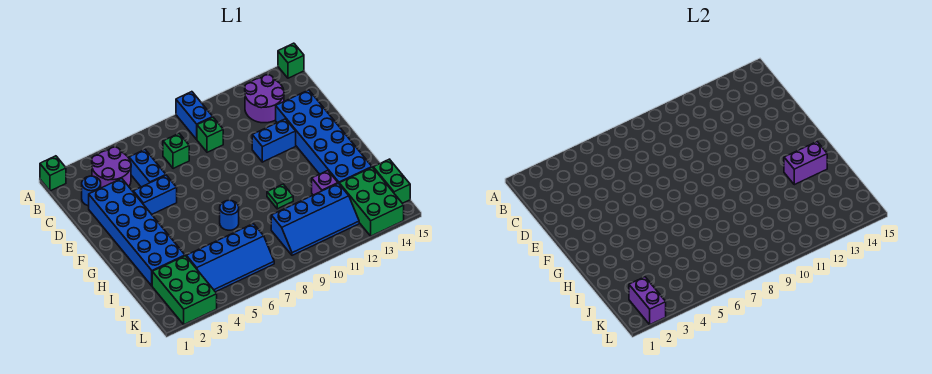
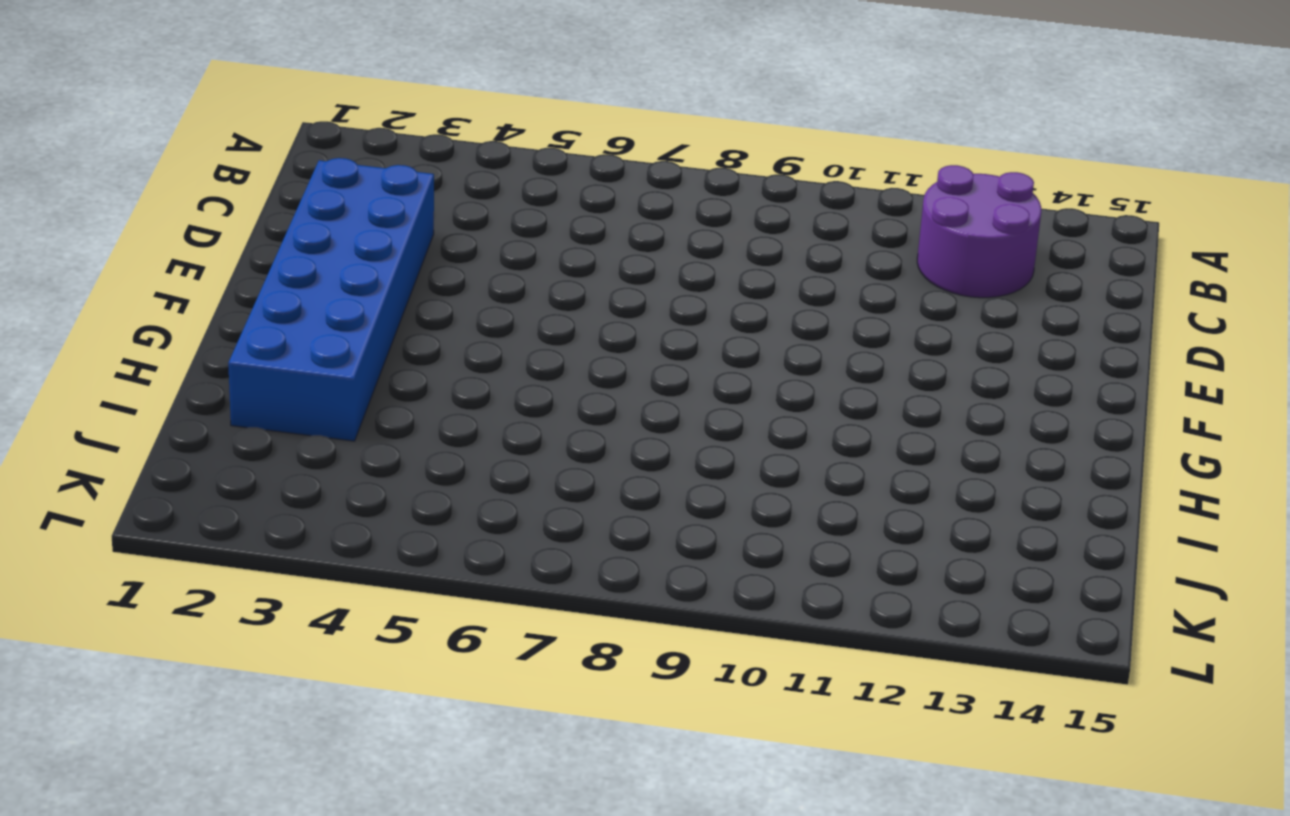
none -> green brick A1 level 1
none -> blue brick A9:B9 level 1
none -> green brick A15 level 1

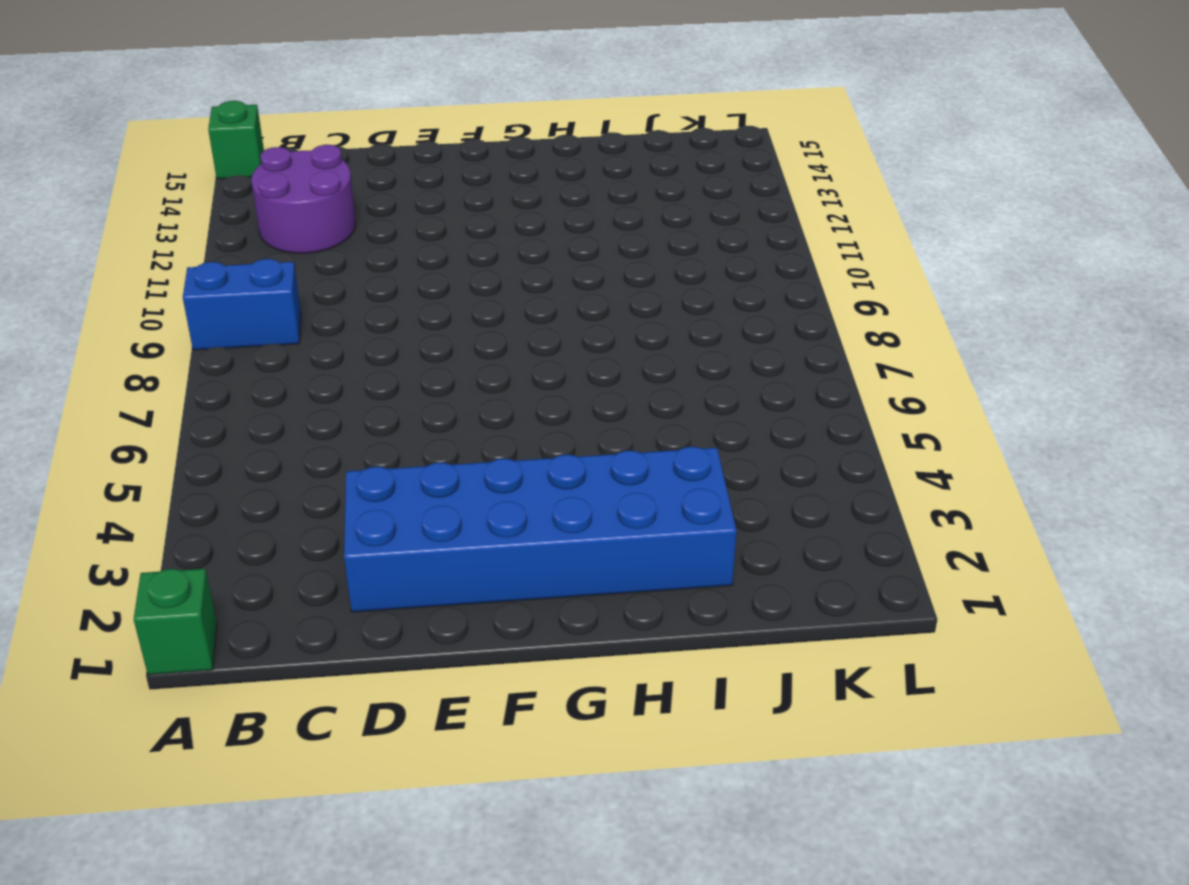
none -> purple round brick B3:C4 level 1
none -> blue round brick C2 level 1
none -> blue brick C5:D5 level 1

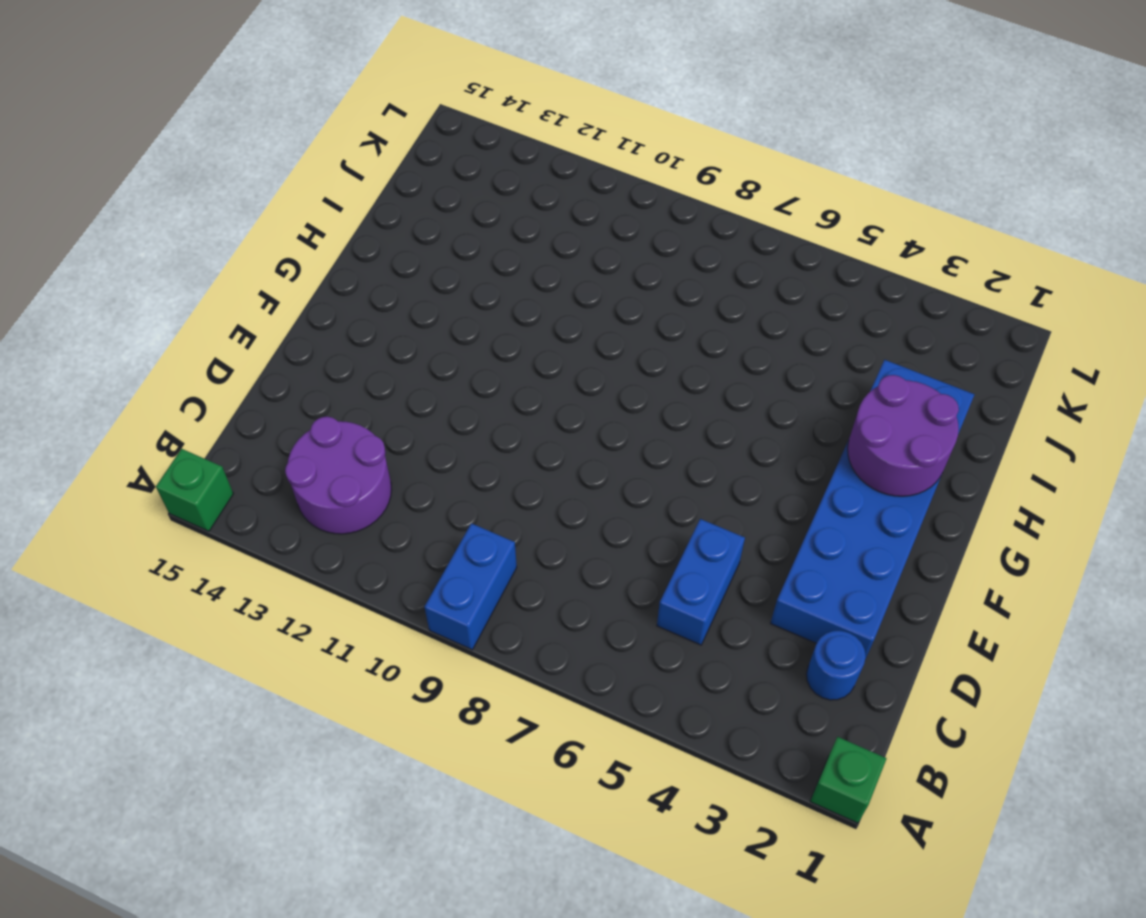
purple round brick G2:H3 level 2 -> purple round brick B3:C4 level 1
none -> green brick C7 level 1
none -> green brick C9 level 1
none -> blue brick D13:I14 level 1

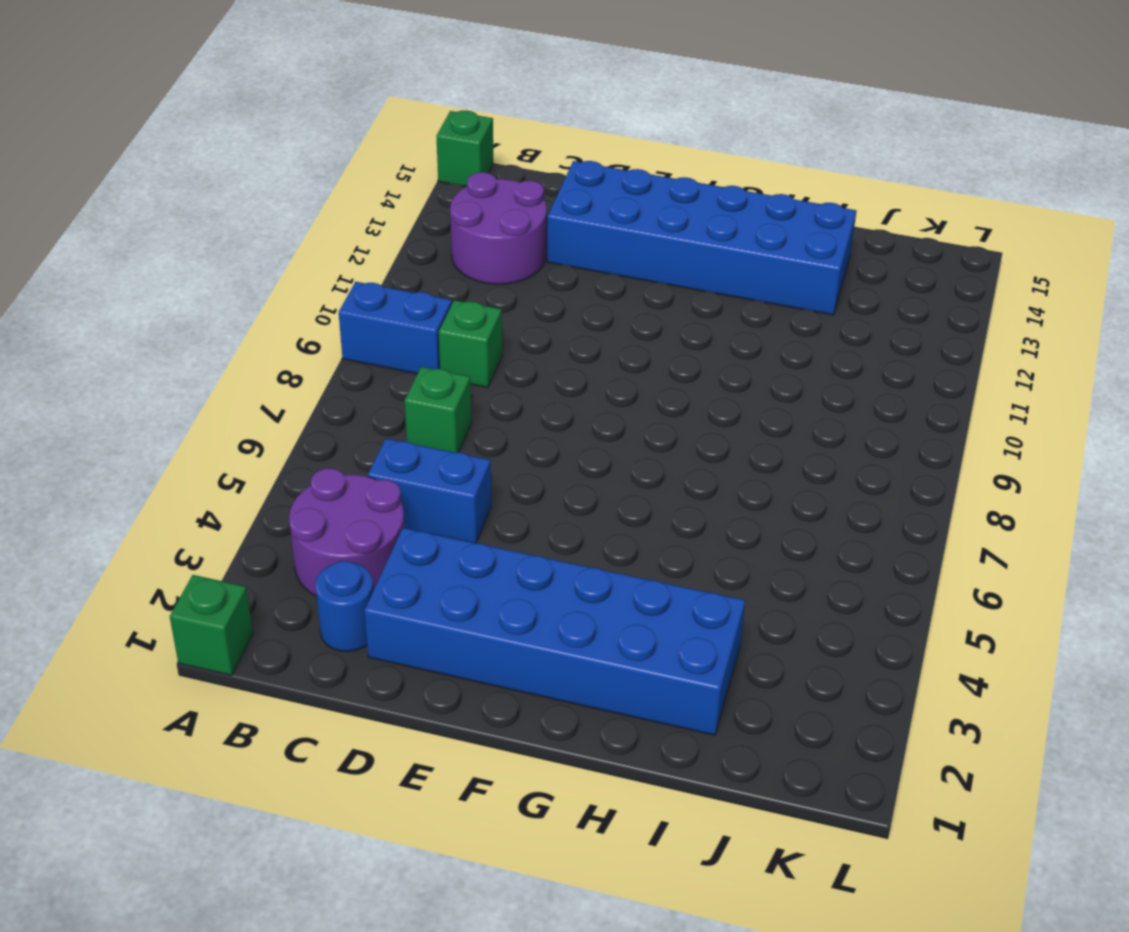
none -> blue brick E4:E5 level 1
none -> blue brick E11:E12 level 1
none -> blue round brick H7 level 1

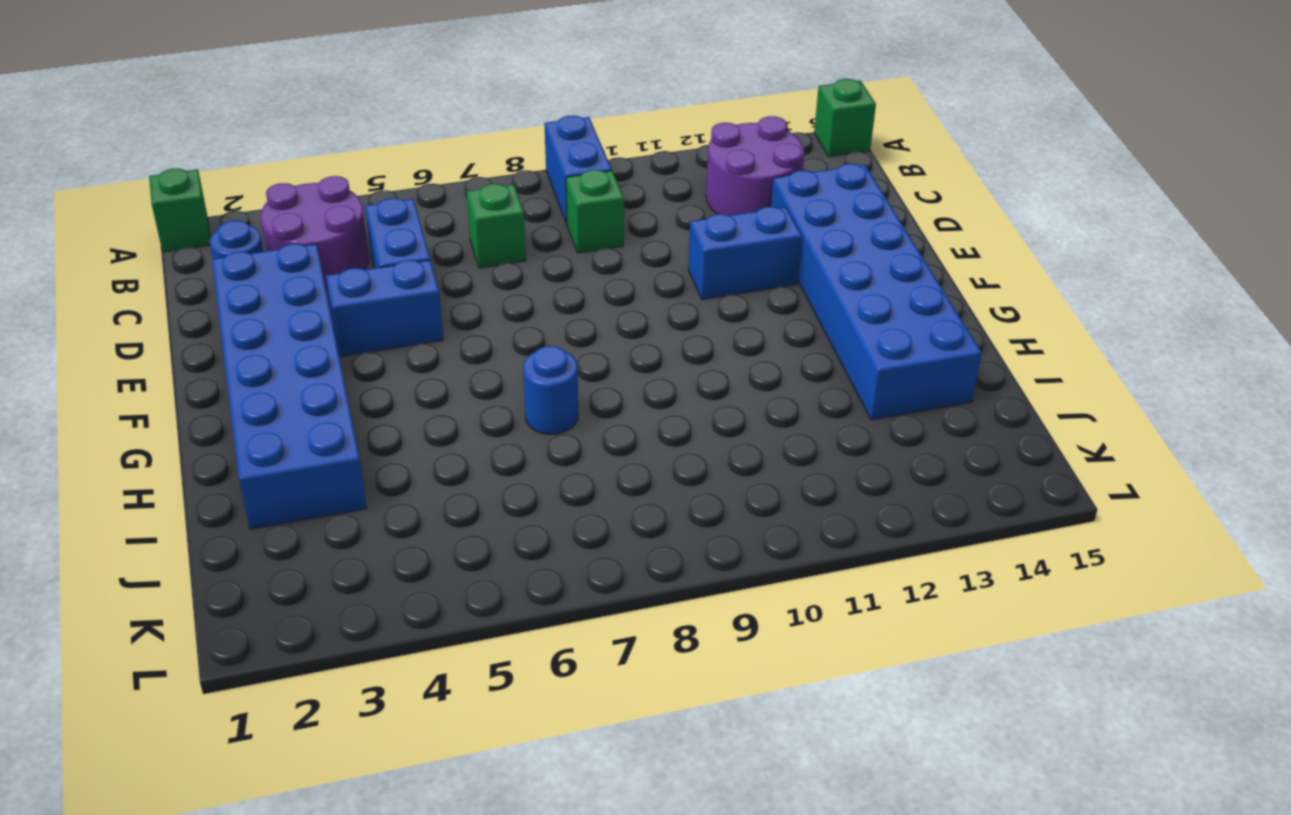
none -> green plate H10 level 1
none -> purple brick I12 level 1
none -> green brick J2:L3 level 1

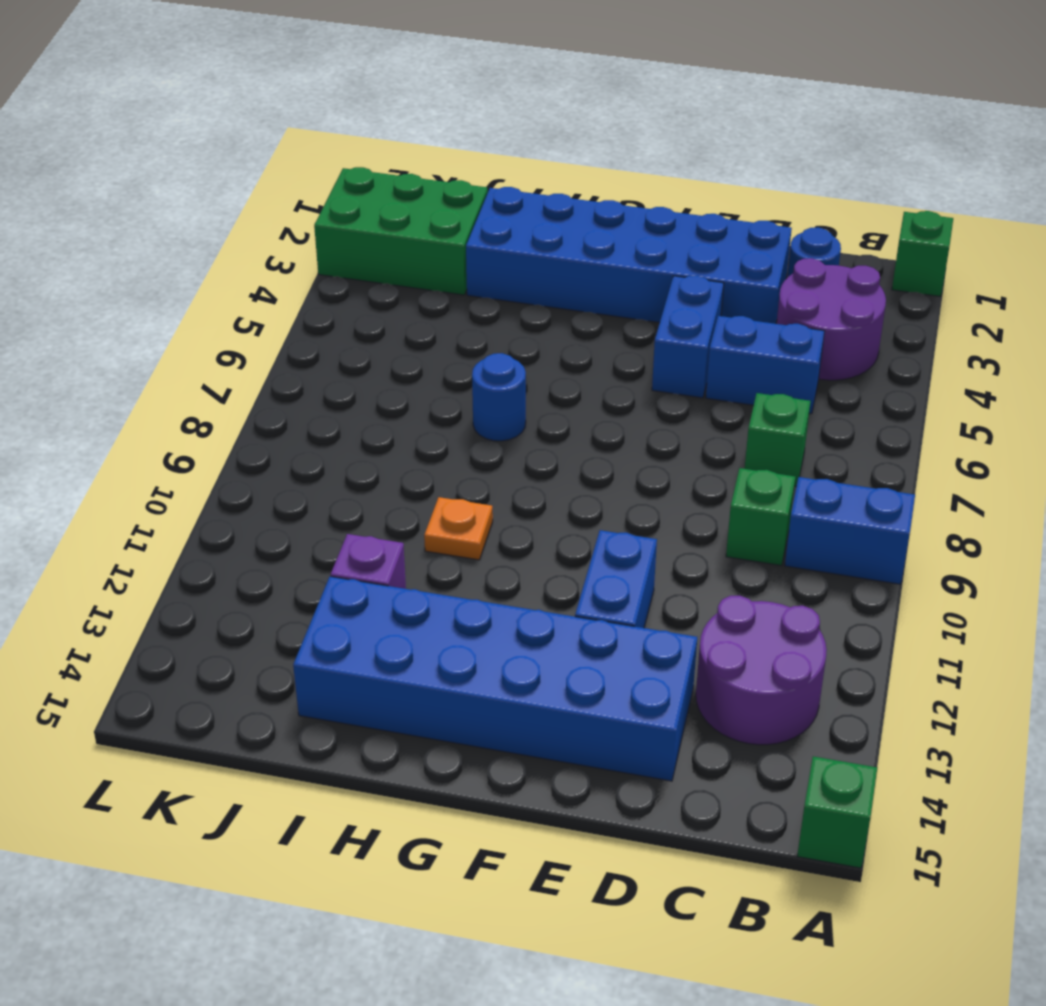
orange plate H10 level 1 -> green plate H10 level 1
none -> blue slope J4:K7 level 1 top J
none -> blue slope J9:K12 level 1 top J
none -> green brick J13:L14 level 1

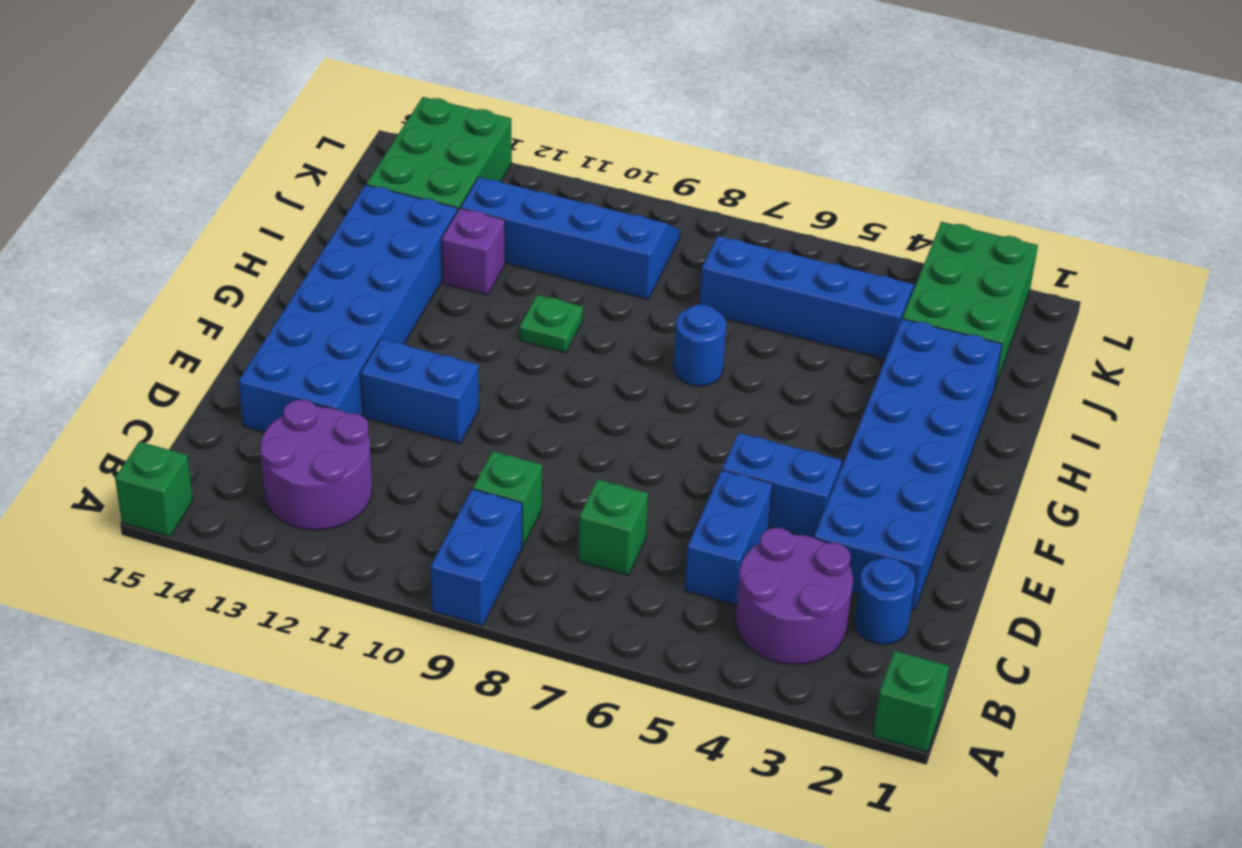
none -> green brick J15:K15 level 1
none -> purple brick H13:H14 level 2
none -> purple brick K2:L2 level 2

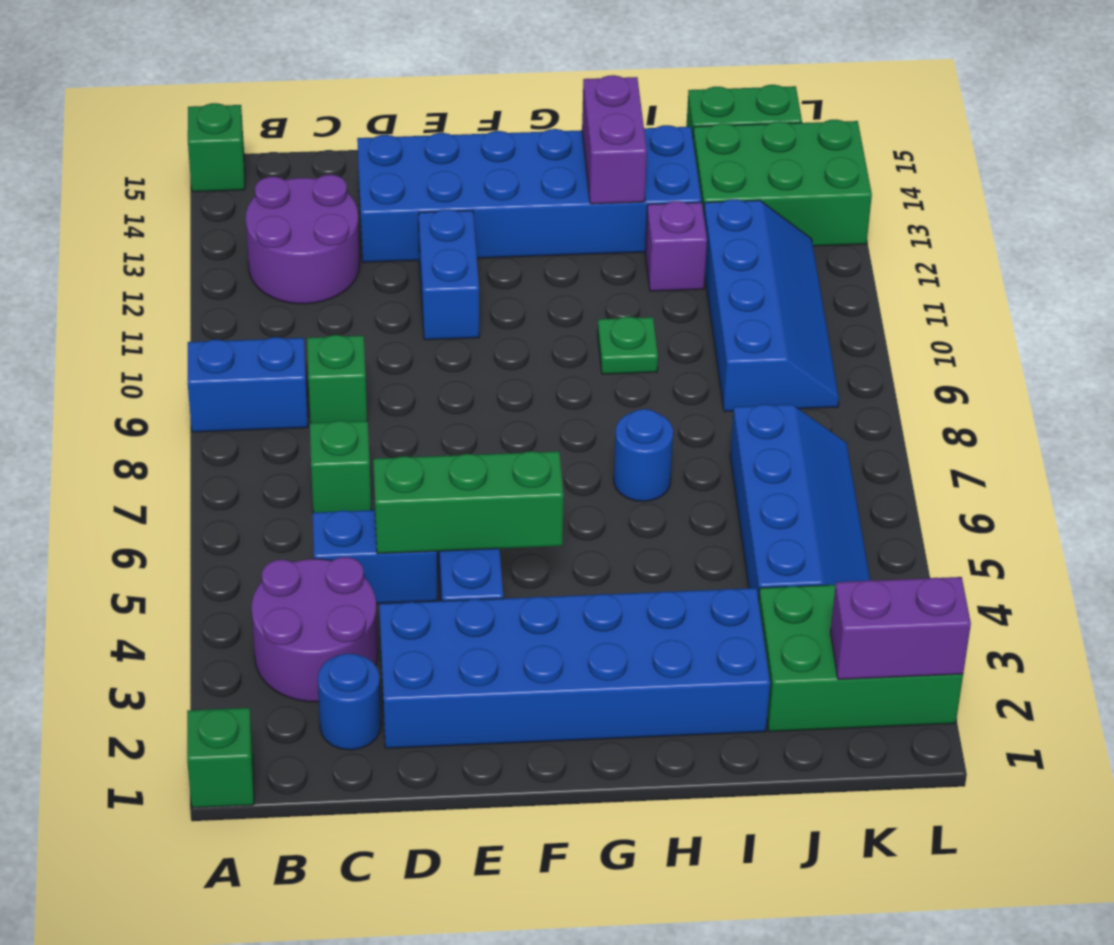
green brick D5:F5 level 2 -> none

